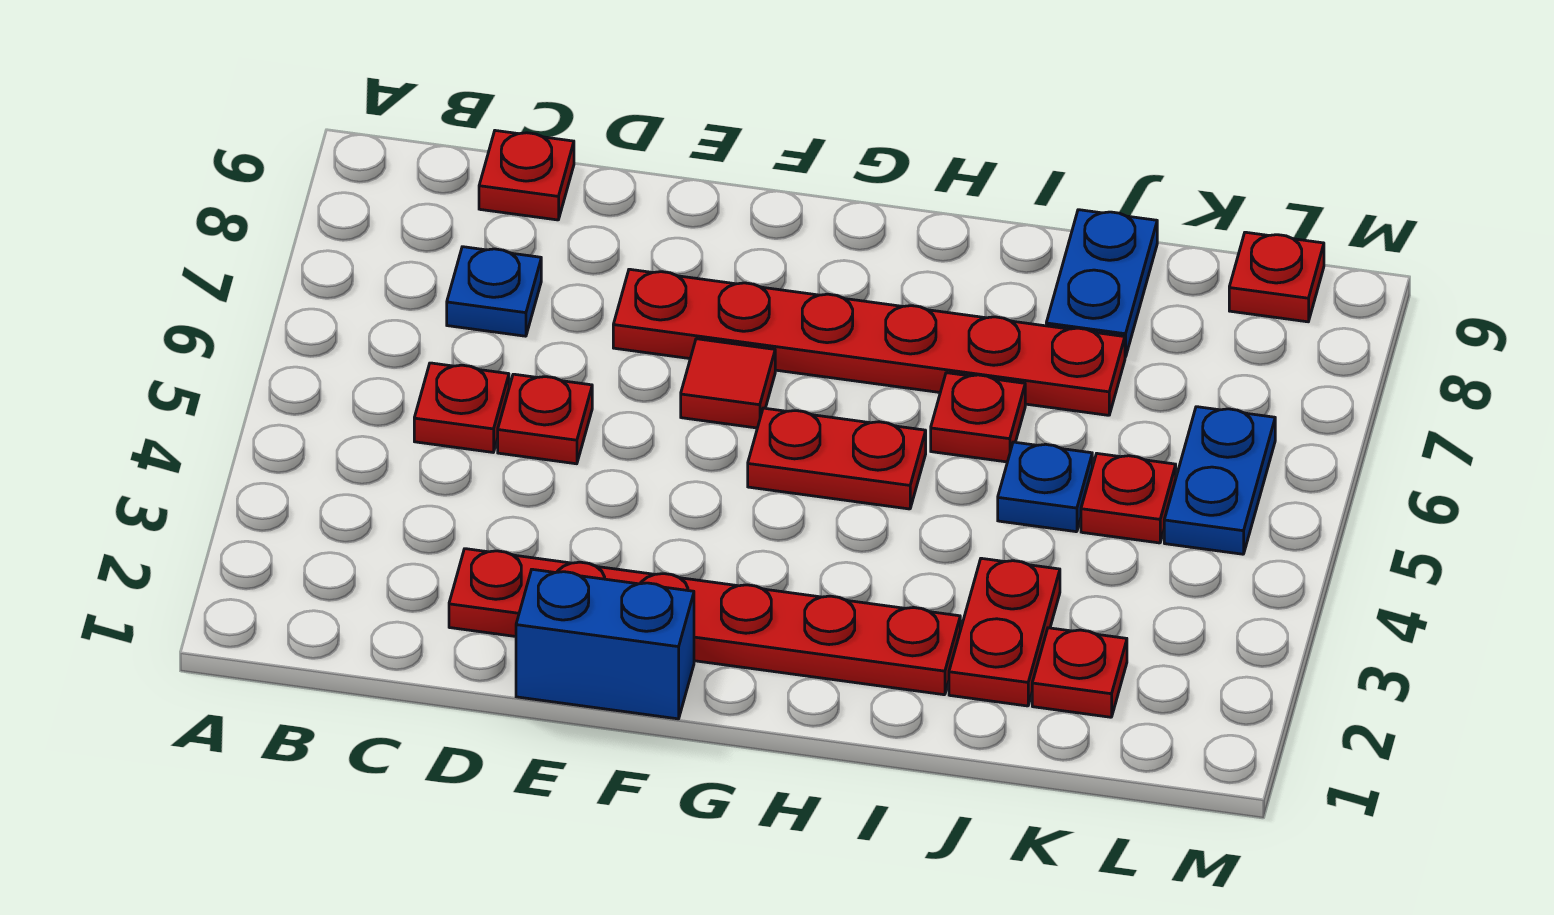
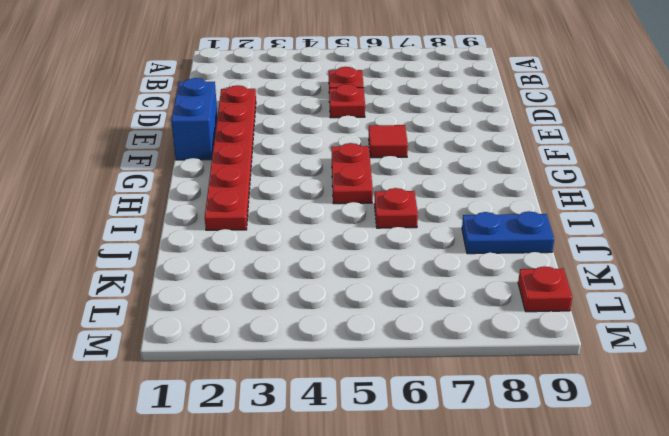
none -> blue plate C7 level 1
none -> red plate C9 level 1
none -> red plate E7:J7 level 1

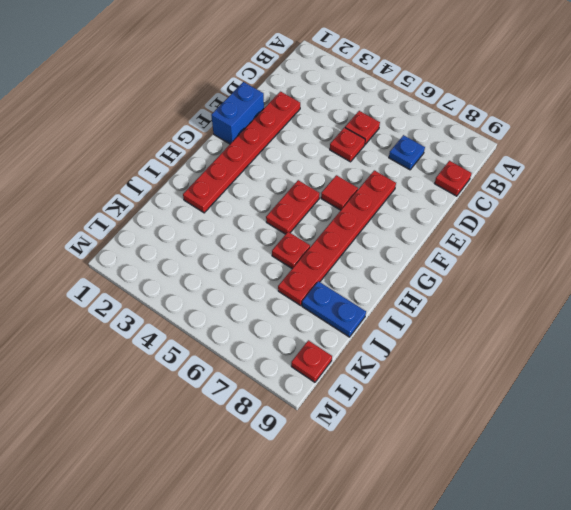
none -> red plate J2:J3 level 1
none -> blue plate J5 level 1
none -> red plate K2 level 1

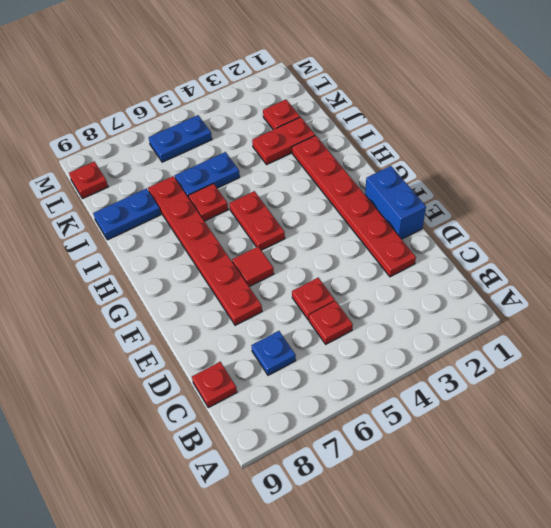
blue plate J5:J6 level 1 -> blue plate J5 level 1
none -> red plate K5 level 1

